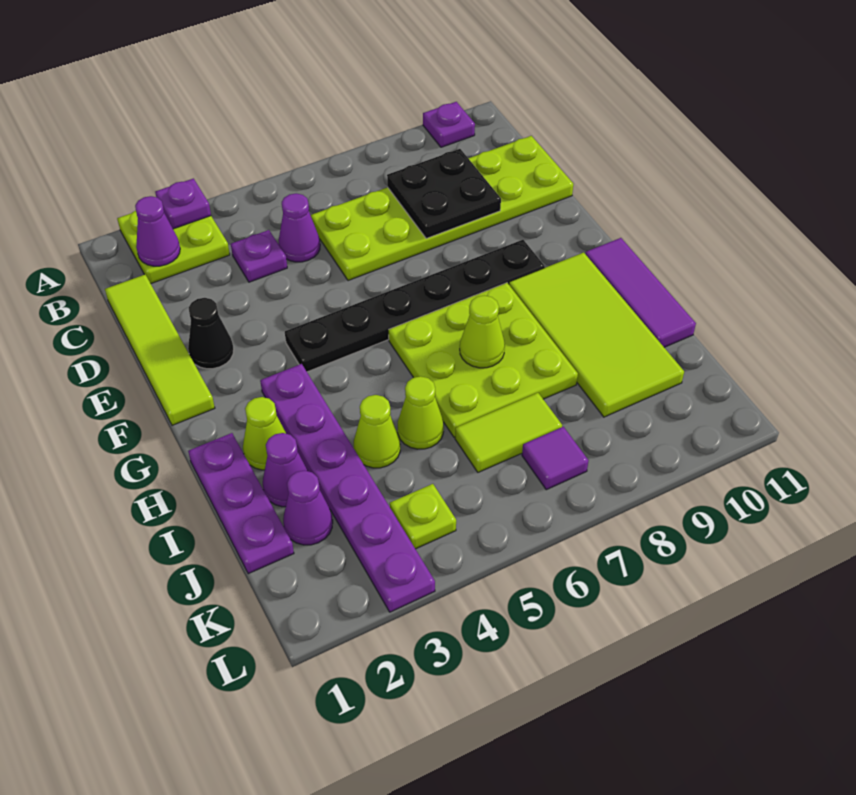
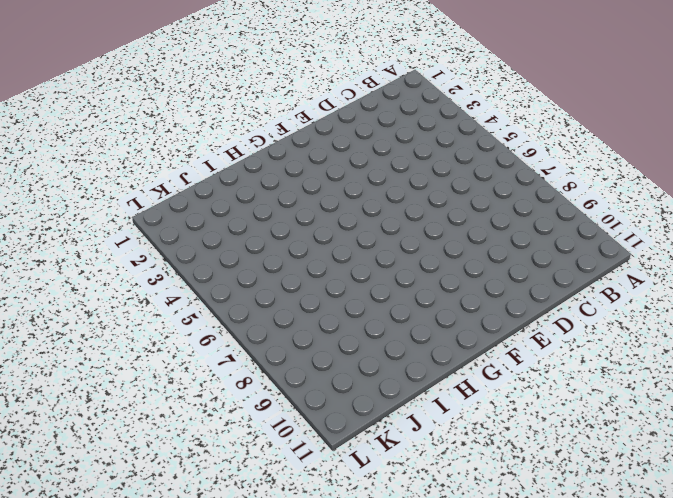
none -> lime plate A2:B3 level 1
none -> purple plate A10 level 1
none -> lime tile C1:F1 level 1

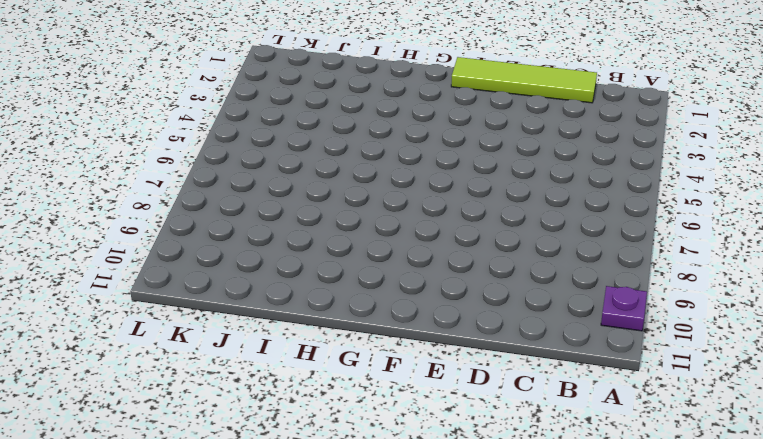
none -> lime plate A2:B3 level 1
none -> purple plate C4 level 1
none -> purple cone C5 level 1

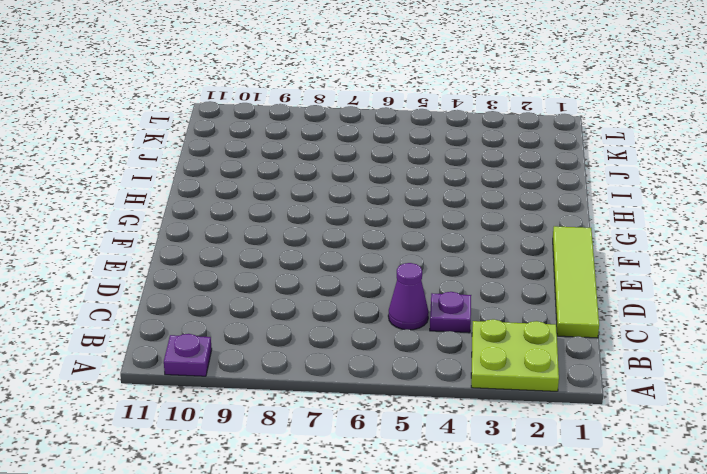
none -> lime plate C6:D11 level 1
none -> black cone E2 level 1
none -> black plate F4:F9 level 1

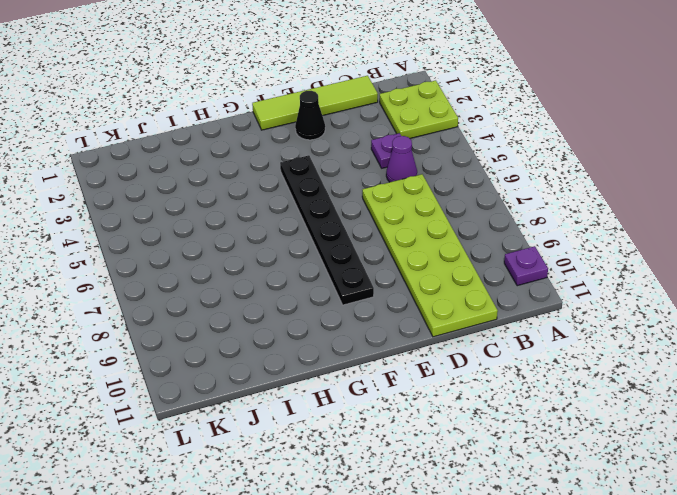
none -> purple plate G3:L3 level 1
none -> lime plate G6:I8 level 1
none -> lime tile G9:J10 level 1

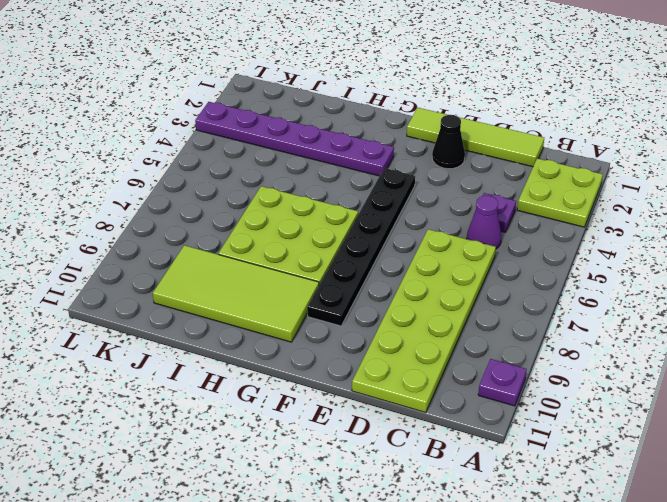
none -> purple tile G11:I11 level 1
none -> purple plate H1:J1 level 1
none -> lime cone H2 level 1

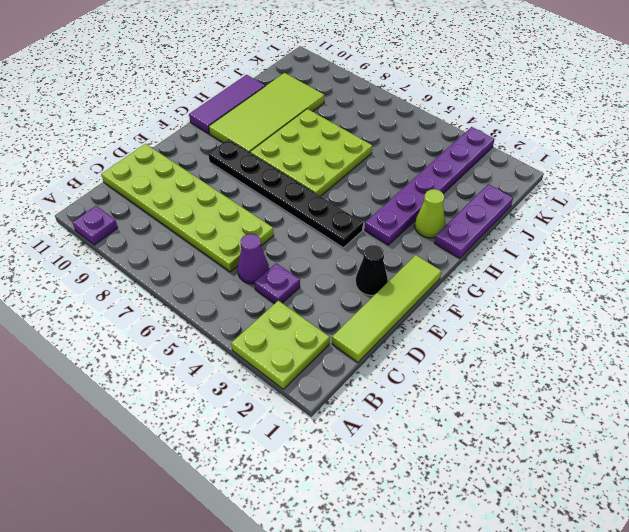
none -> purple cone I2 level 1
none -> lime cone I4 level 1
none -> lime cone I5 level 1

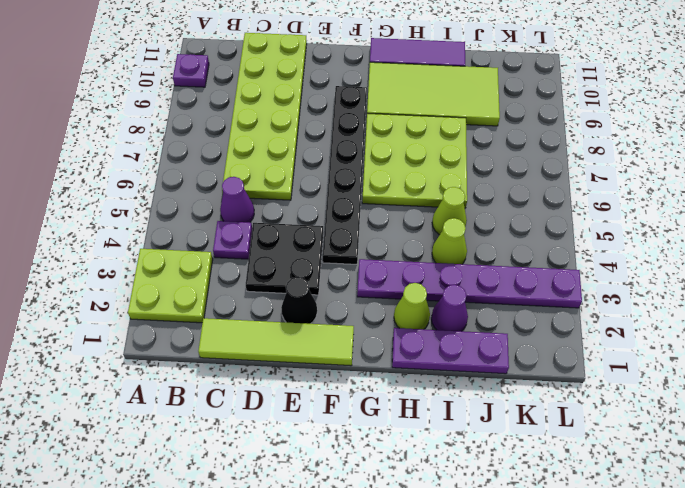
black plate D3:E4 level 1 -> black plate C8:D9 level 2
none -> purple cone J2 level 1
none -> lime tile J6:J7 level 1
none -> lime plate K4 level 1

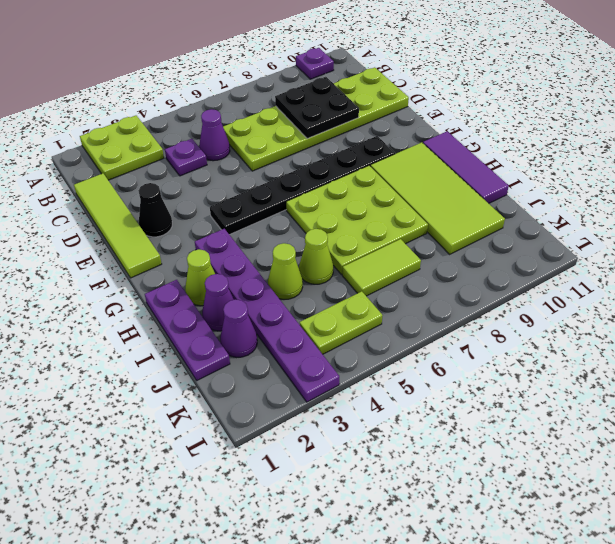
lime plate K4:K5 level 1 -> lime plate K4 level 1
none -> purple tile K7 level 1
none -> purple plate A3 level 2
none -> purple cone B2 level 2

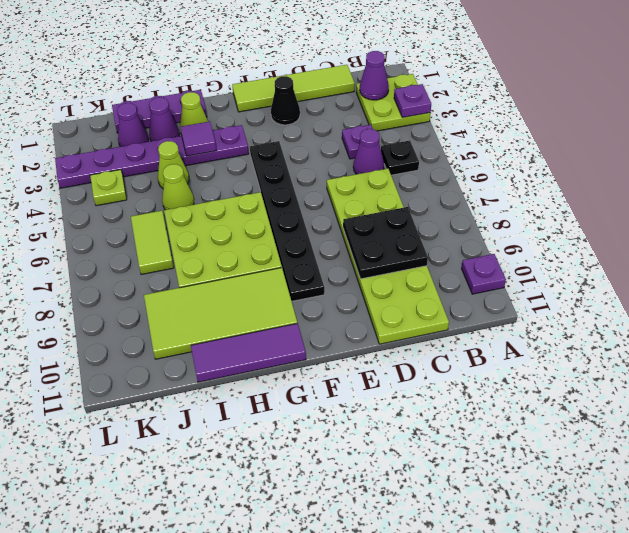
black plate B5 level 1 -> none
purple tile H3 level 2 -> purple tile K7 level 1
none -> lime cone H7 level 2

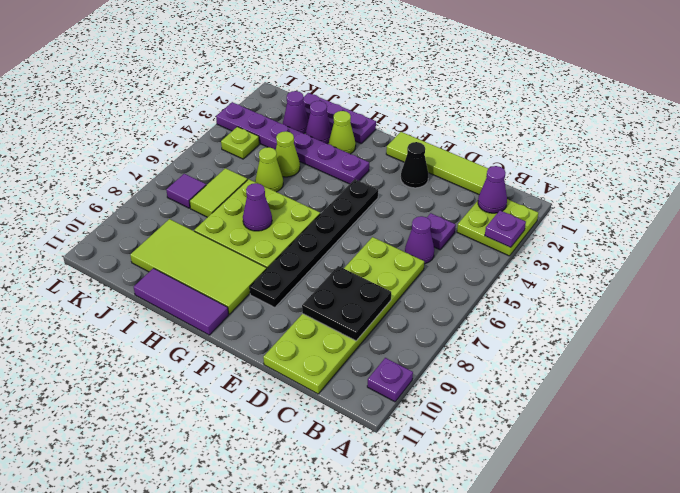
purple cone H7 level 2 -> lime cone H7 level 2

